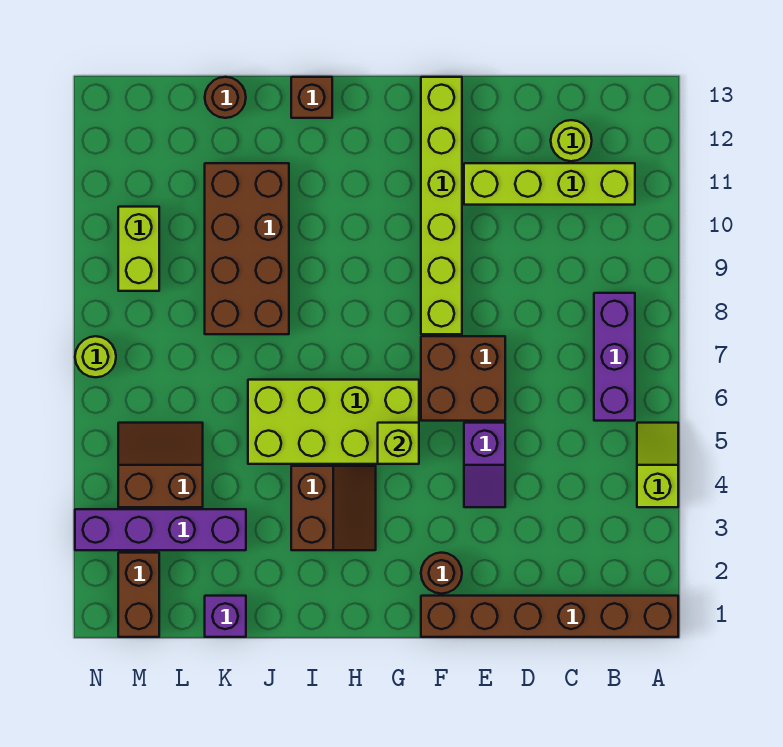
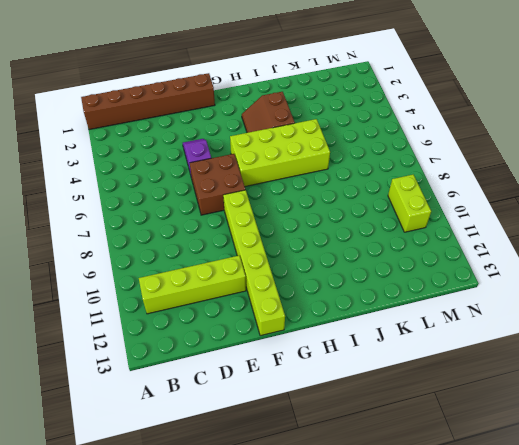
none -> lime slope A4:A5 level 1 top 4
none -> purple brick B6:B8 level 1
none -> lime round brick C12 level 1

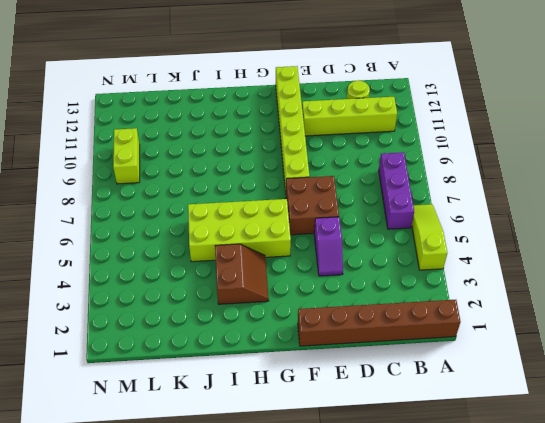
lime slope A4:A6 level 1 top 4 -> lime slope A4:A5 level 1 top 4
none -> brown round brick F2 level 1
none -> brown brick I13 level 1
none -> brown brick J8:K11 level 1

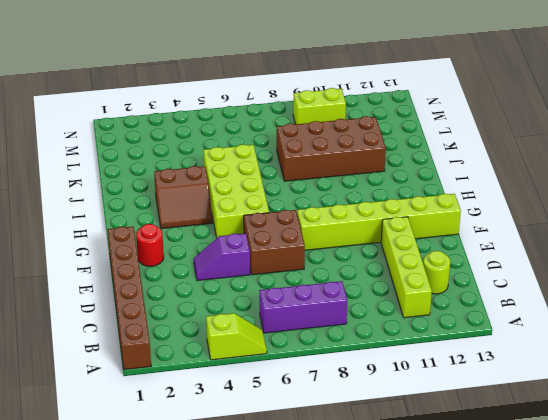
red round brick F2 level 1 -> brown round brick F2 level 1
none -> brown brick I13 level 1
none -> purple brick K1 level 1
none -> purple brick K3:N3 level 1

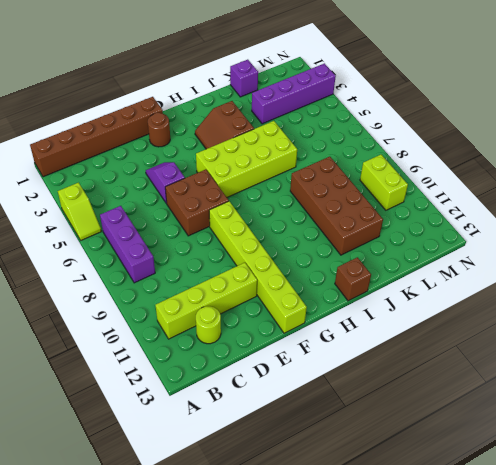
none -> brown round brick K13 level 1
none -> brown slope L4:M5 level 1 top 4
none -> brown brick M1:M2 level 1

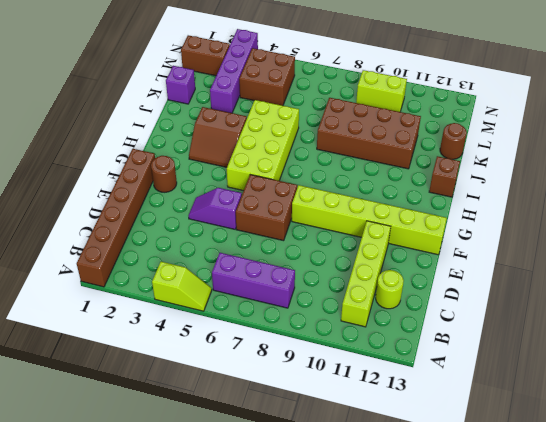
brown brick L4:M5 level 1 -> brown slope L4:M5 level 1 top 4
none -> lime round brick N7 level 1
none -> lime brick G5 level 2

